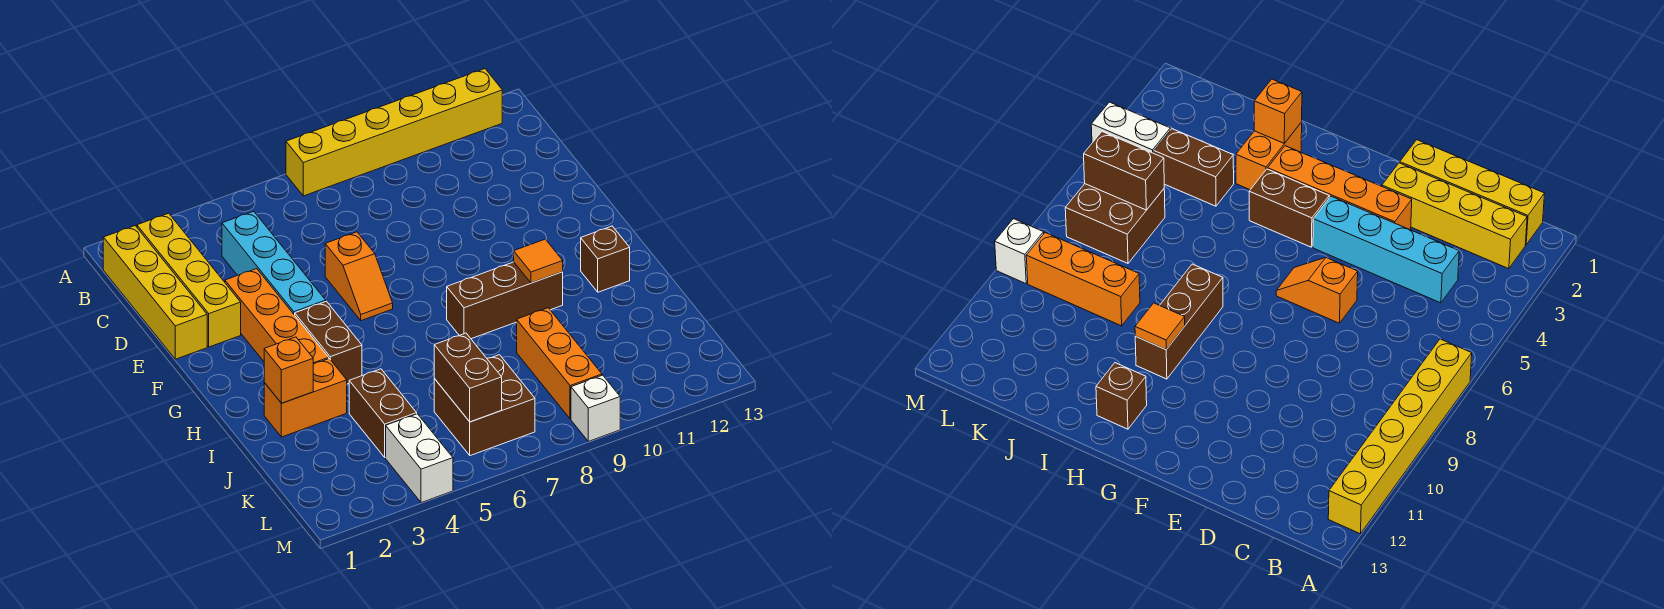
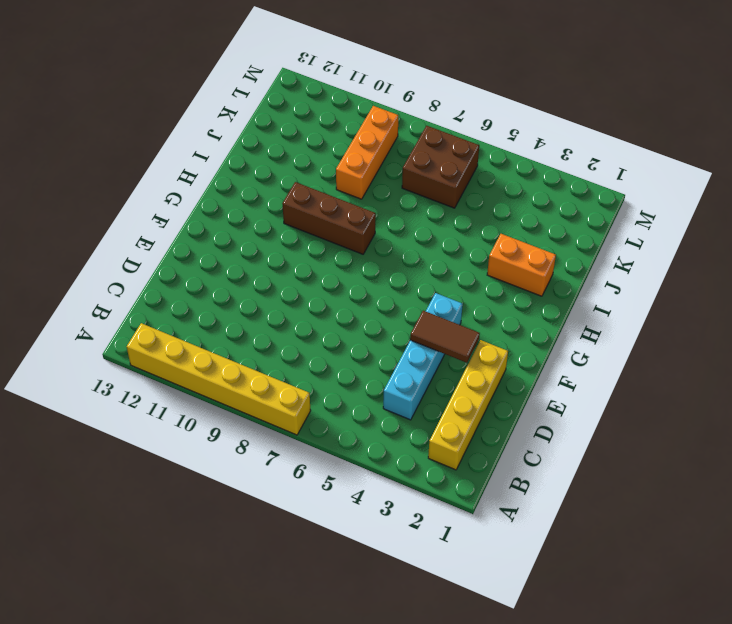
brown tile E3:E4 level 2 -> none
none -> yellow brick B1:E1 level 1
none -> orange brick E3:H3 level 1
none -> orange slope E6:F6 level 1 top E

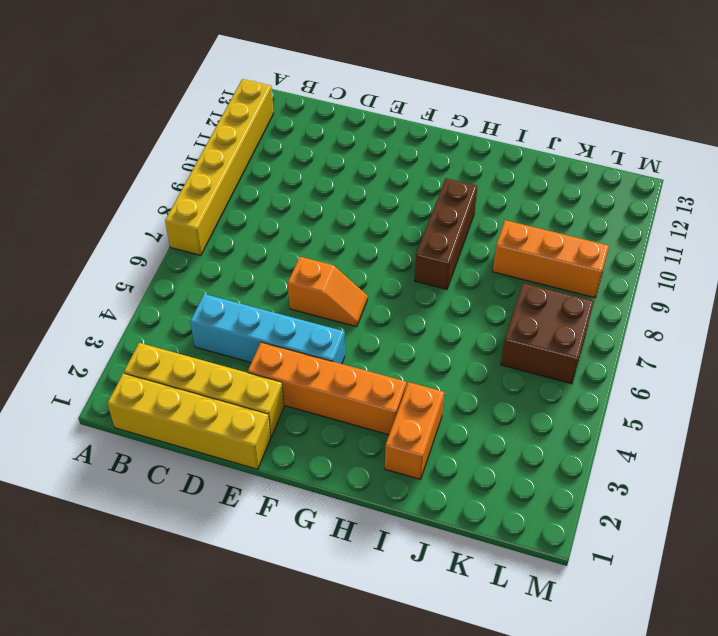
none -> brown brick G4:H4 level 1
none -> brown brick H12 level 1
none -> brown brick J4:K4 level 1

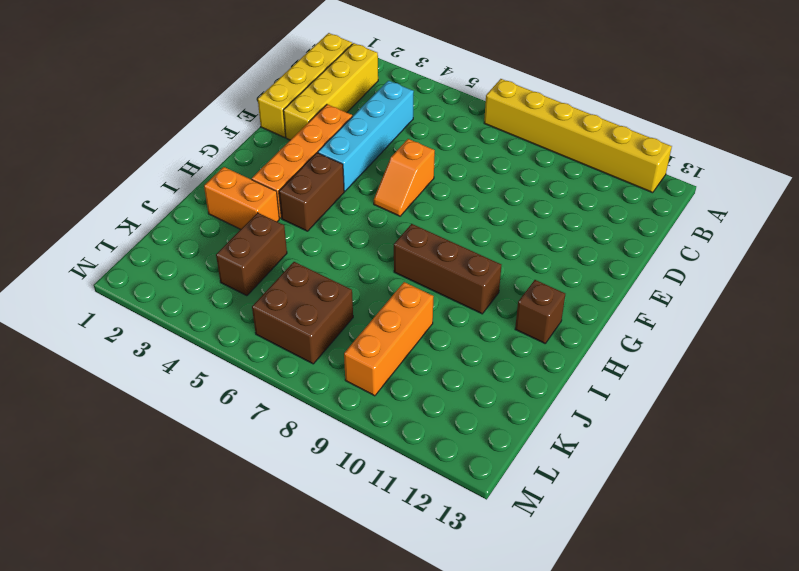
none -> white brick L4:M4 level 1
none -> white brick M9 level 1
none -> orange tile H10 level 2

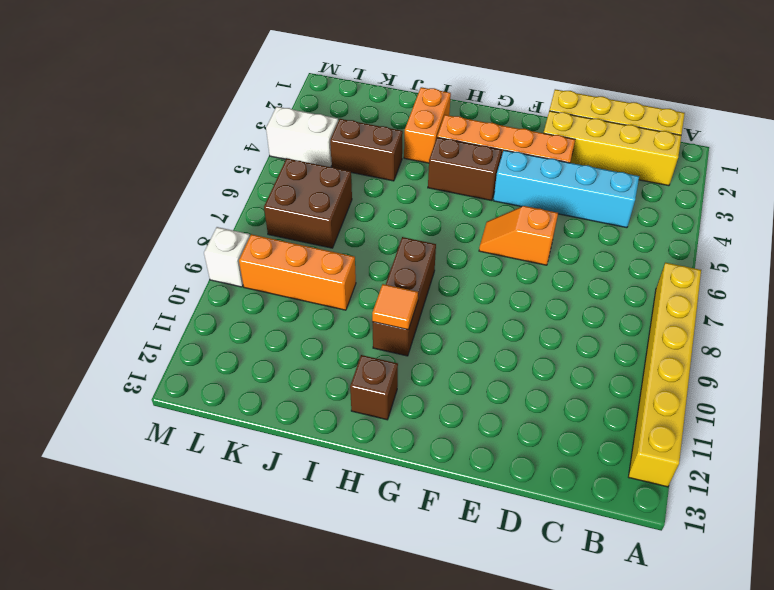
none -> orange brick I2 level 2
none -> brown brick K6:L6 level 2

